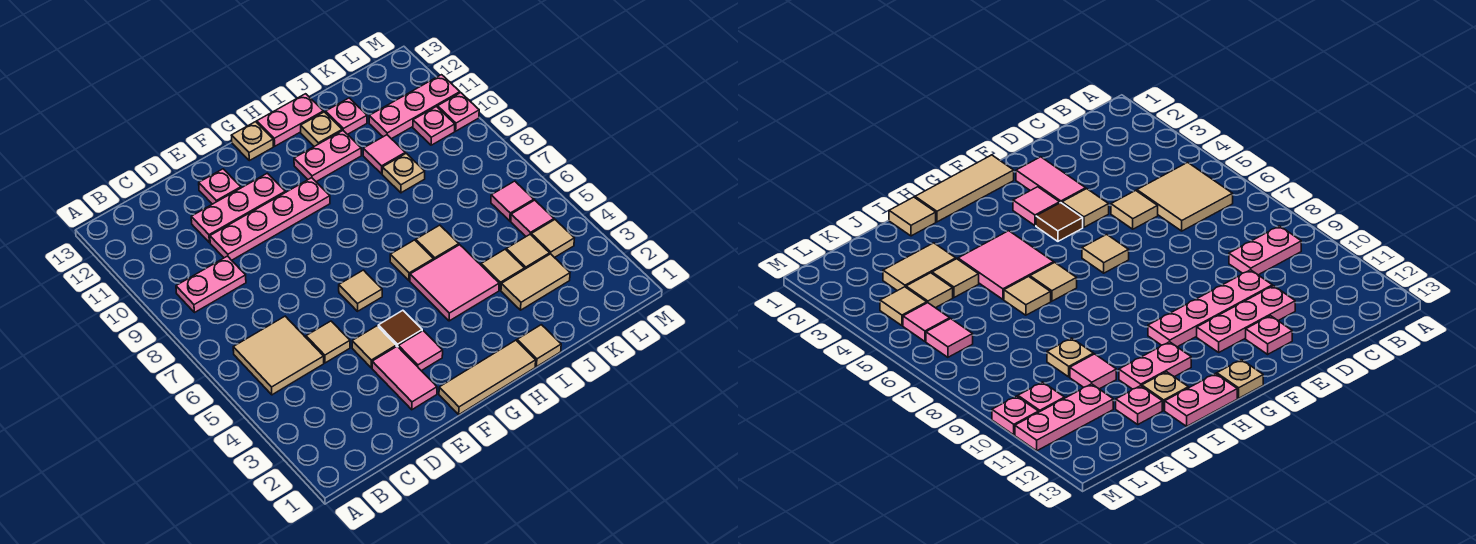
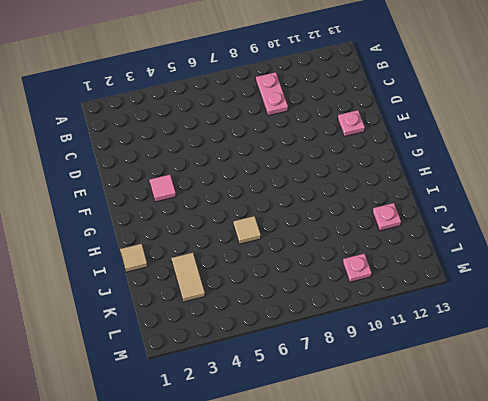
none -> tan tile B5:C6 level 1
none -> tan tile D5 level 1
none -> pink plate D10:G10 level 1
none -> pink plate D11:F11 level 1

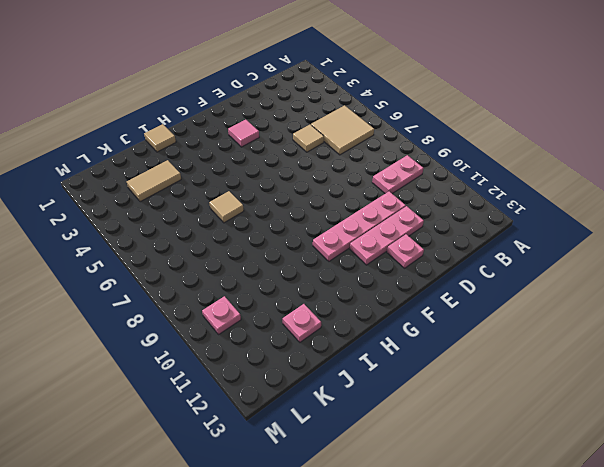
none -> pink tile E2:E3 level 1
none -> tan tile E4 level 1
none -> tan tile F1:H1 level 1
none -> brown tile F4 level 1

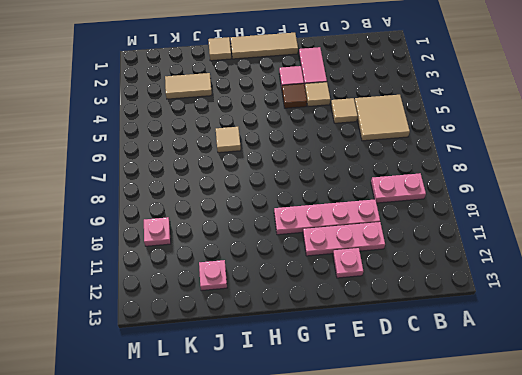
none -> tan tile F6 level 1
none -> tan plate G13 level 1
none -> pink tile H4:I5 level 1
none -> tan tile H6 level 1

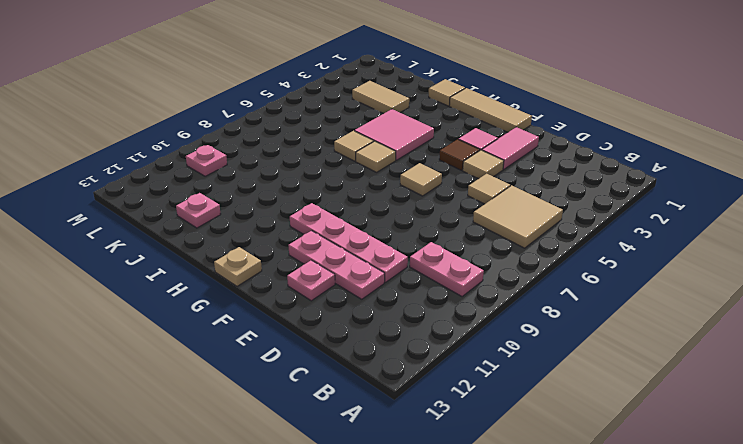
none -> pink plate H11:I11 level 1
none -> pink plate H13:I13 level 1
none -> tan plate I12 level 1
none -> tan tile J4 level 1

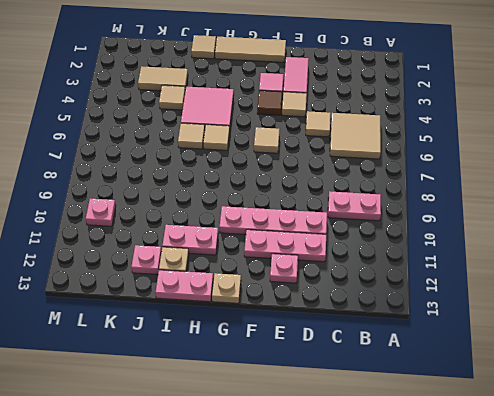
none -> tan plate J9 level 1
none -> pink tile J10 level 1
none -> tan tile K4 level 1
none -> pink plate K11:M11 level 1

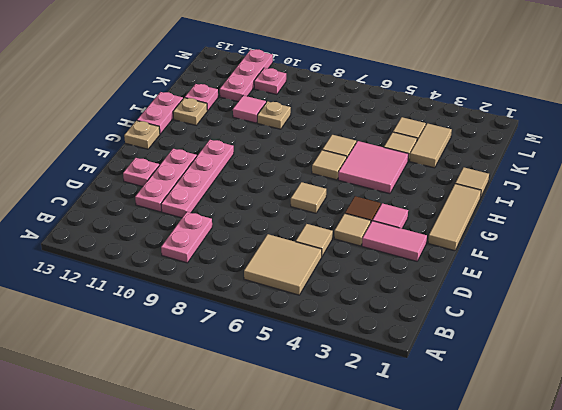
none -> pink plate H11:I11 level 1
none -> tan tile L4 level 1
none -> pink tile L5 level 1
none -> pink tile L6 level 1

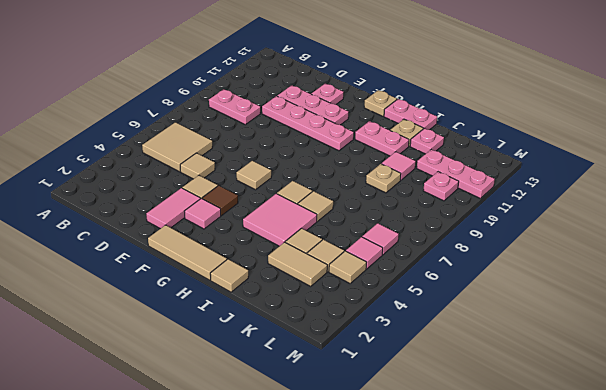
none -> pink plate M10 level 1

